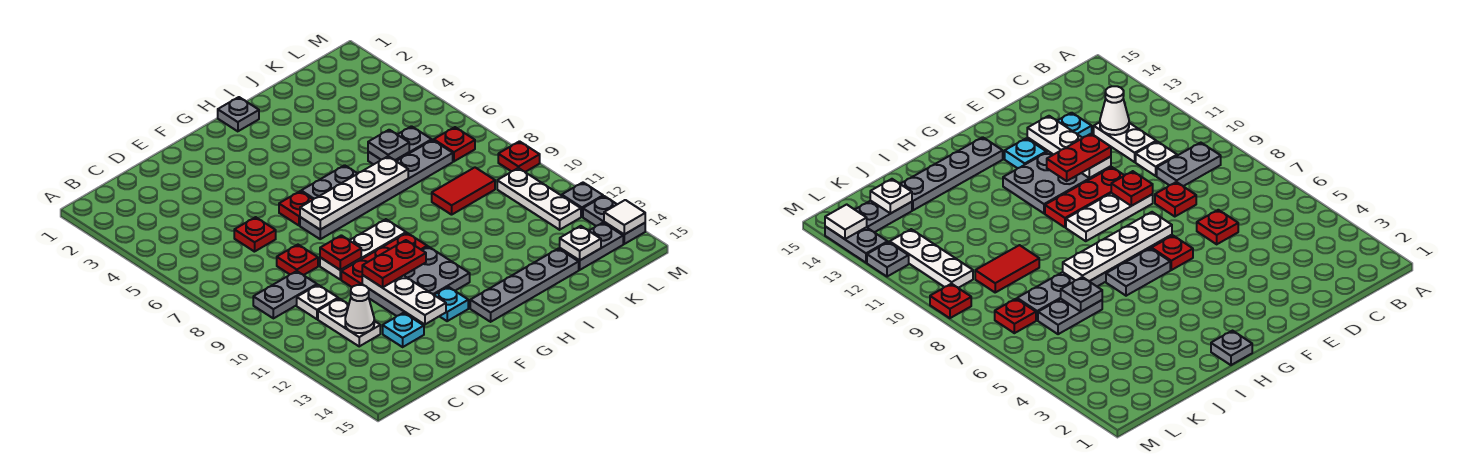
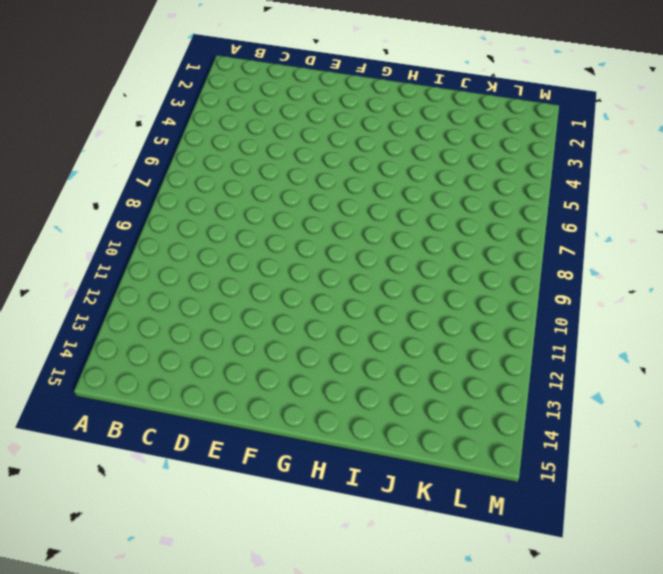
none -> grey plate B9:C9 level 1
none -> white plate C10 level 1
none -> white plate C11:C12 level 1
none -> red plate D6 level 1

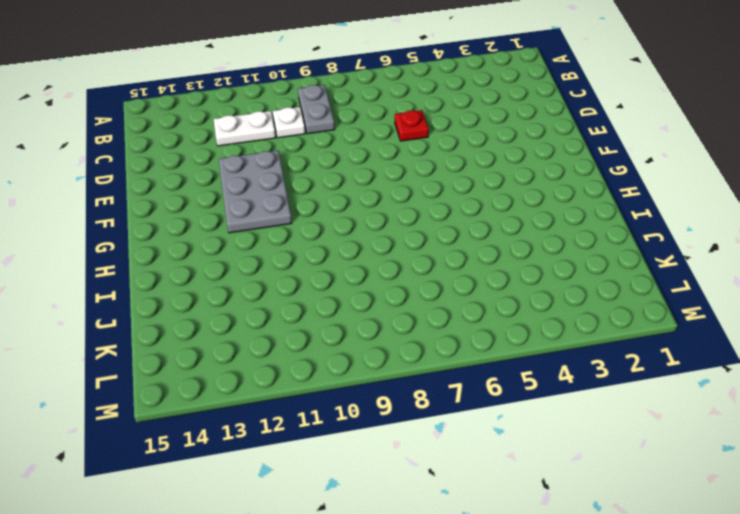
none -> red plate D8 level 1
none -> cyan plate D13 level 1
none -> white plate E9:G9 level 1
none -> red plate E10:G10 level 1

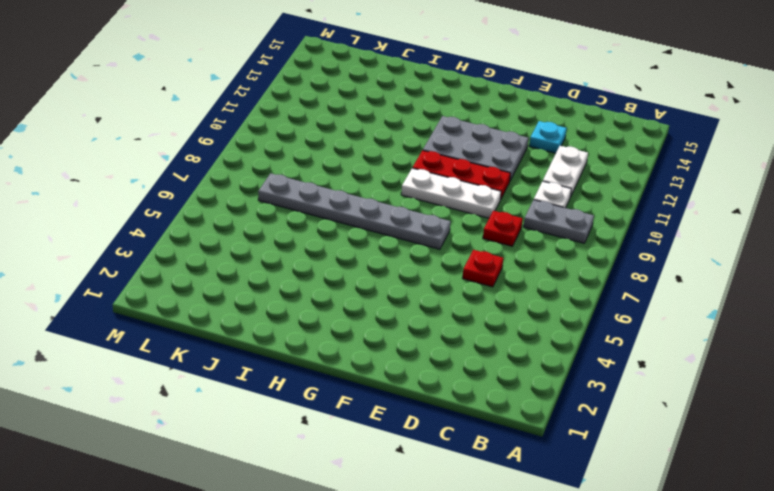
none -> red plate F6 level 1
none -> cyan plate F13 level 1
none -> grey plate G6:H6 level 1
none -> grey plate G14:J14 level 1

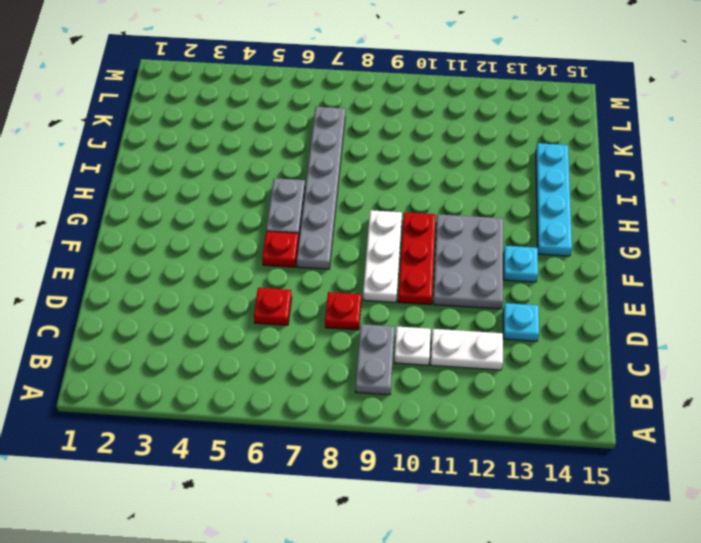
cyan plate G14:J14 level 1 -> grey plate G14:J14 level 1
none -> grey plate H1 level 1
none -> grey plate J6:K6 level 1
none -> red tile J9:K9 level 1
none -> grey plate K14:L14 level 1

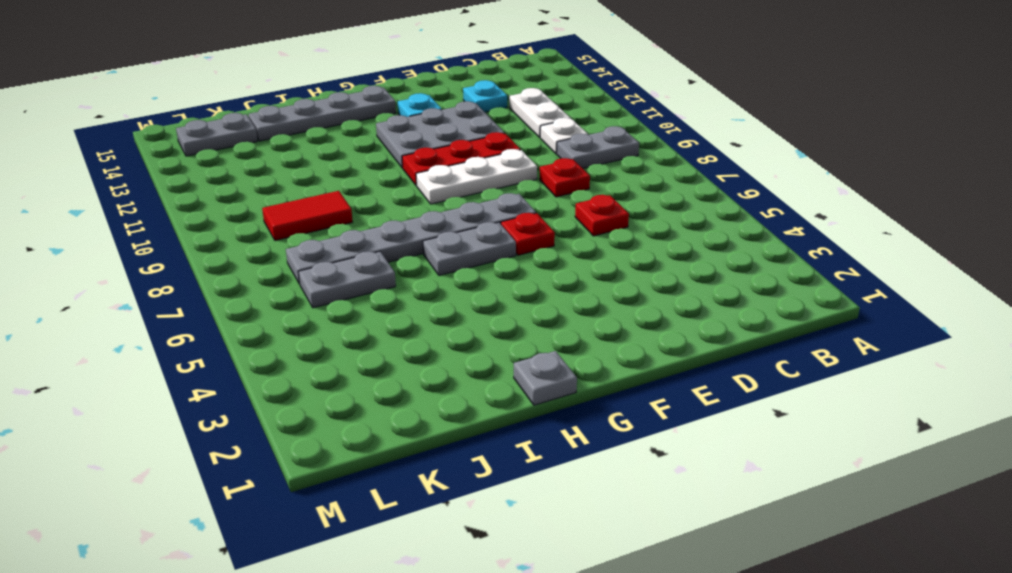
none -> red plate L7 level 1
none -> white plate L10:L12 level 1
none -> red plate M9 level 1
none -> grey plate M12 level 1

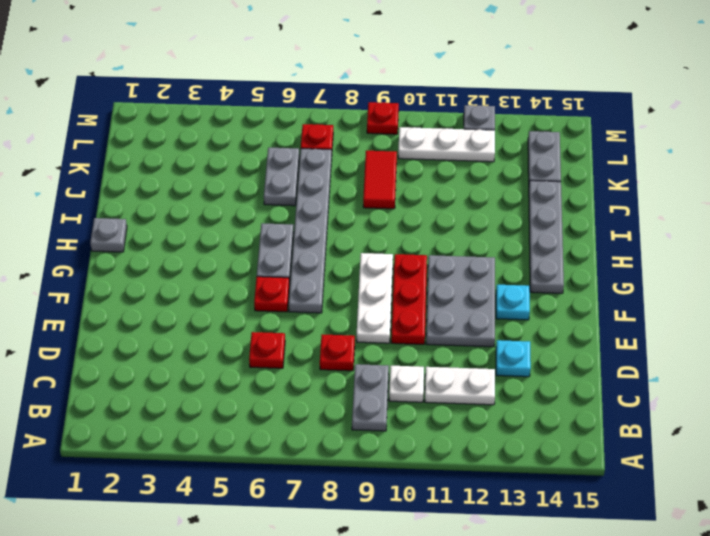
none -> grey plate M13:M14 level 1
none -> white cone C12 level 2
none -> red plate E9 level 2
none -> white plate E11:E13 level 2

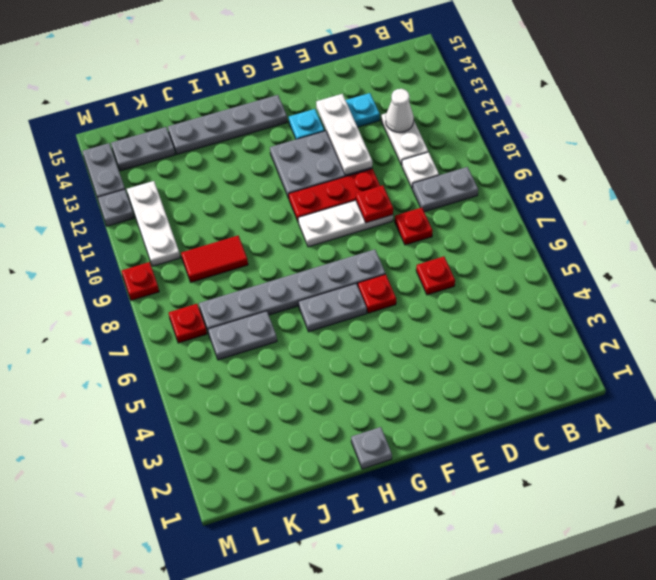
none -> white plate F7:I7 level 2
none -> grey plate J6 level 2
none -> white plate K14 level 2
none -> white tile M14 level 2

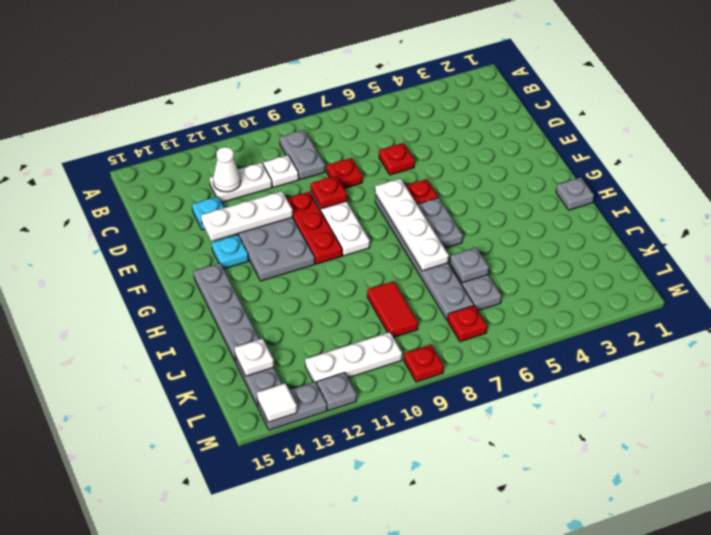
none -> red plate E11:F11 level 3

